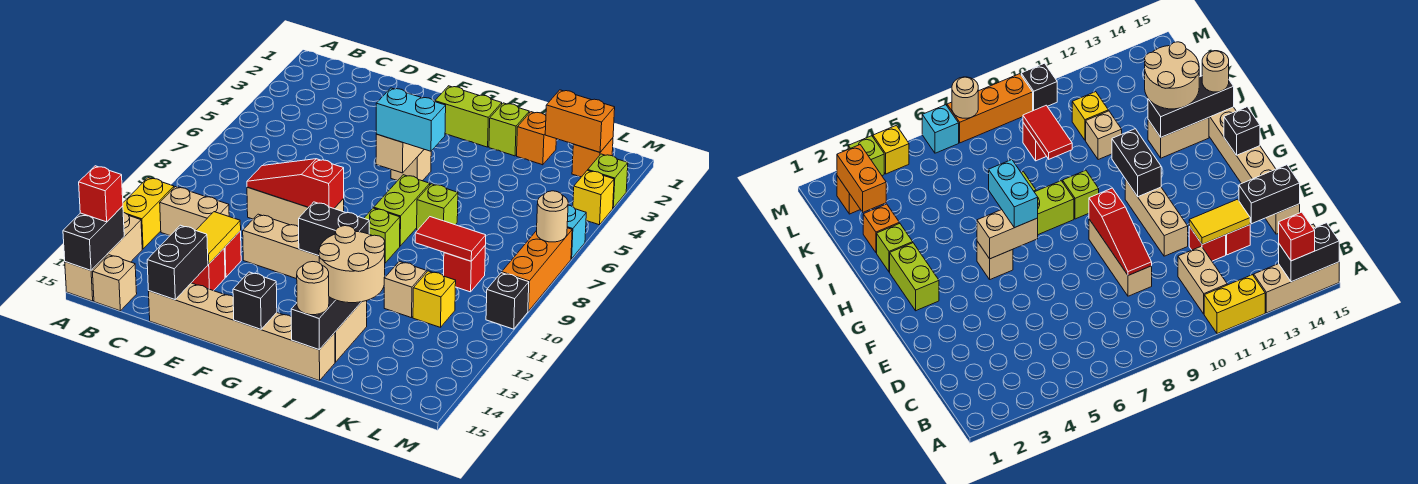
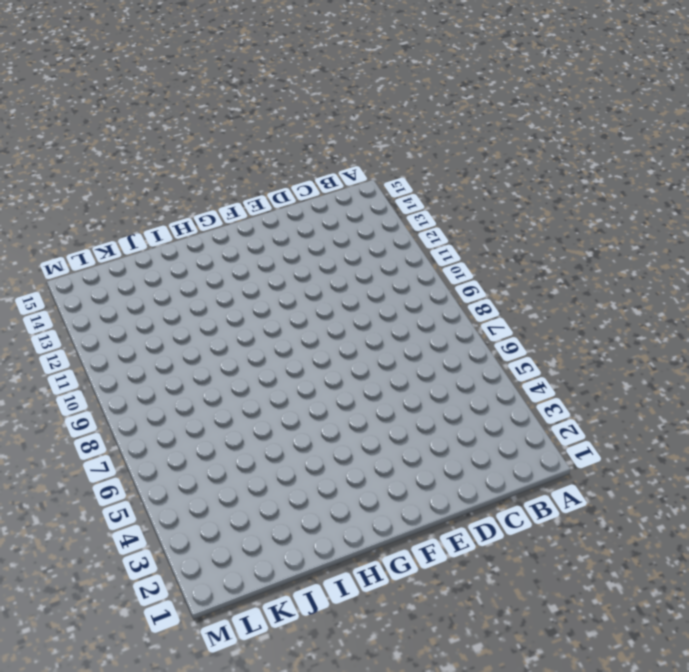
none -> yellow brick A11:A12 level 1
none -> tan brick A13:A15 level 1
none -> tan brick B11:C11 level 1
none -> tan brick B15 level 1

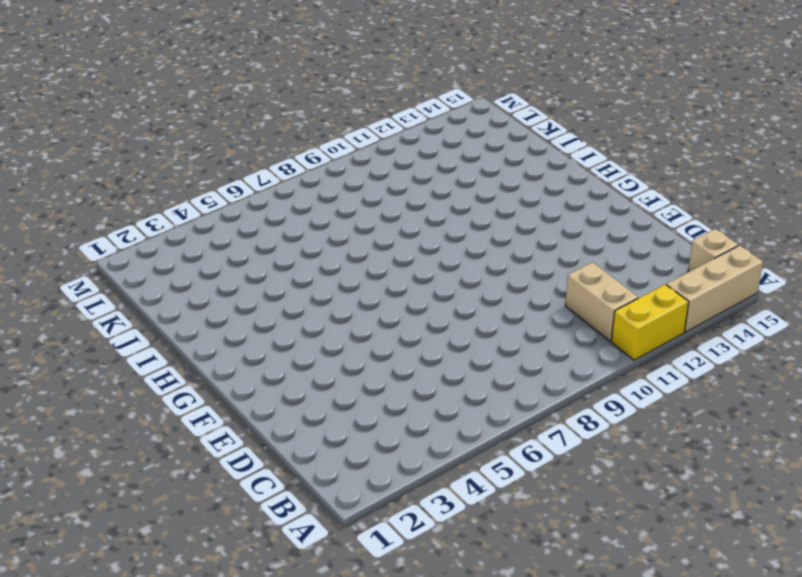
none -> tan brick D9:F9 level 1
none -> red brick D12 level 1
none -> red brick D13 level 1
none -> tan brick D15:I15 level 1

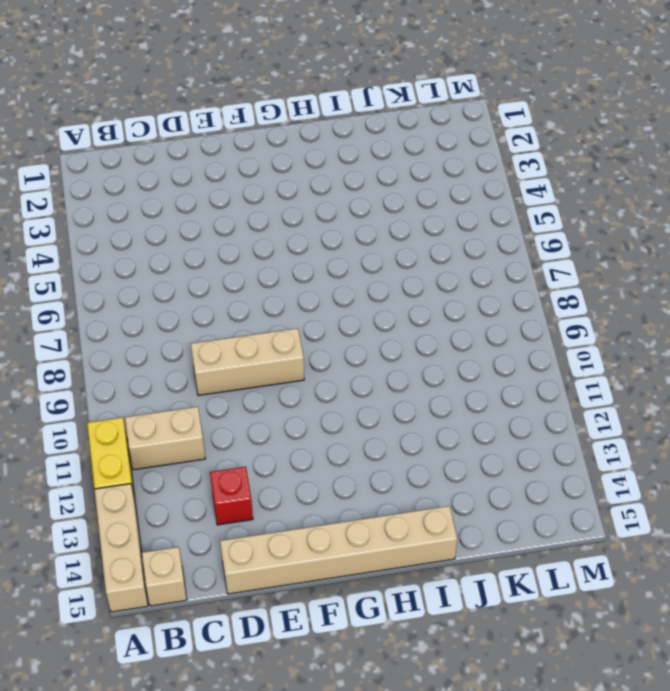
none -> red brick D12 level 1
none -> tan brick E11:G11 level 1
none -> lime brick G2:H2 level 1
none -> tan brick G5 level 1

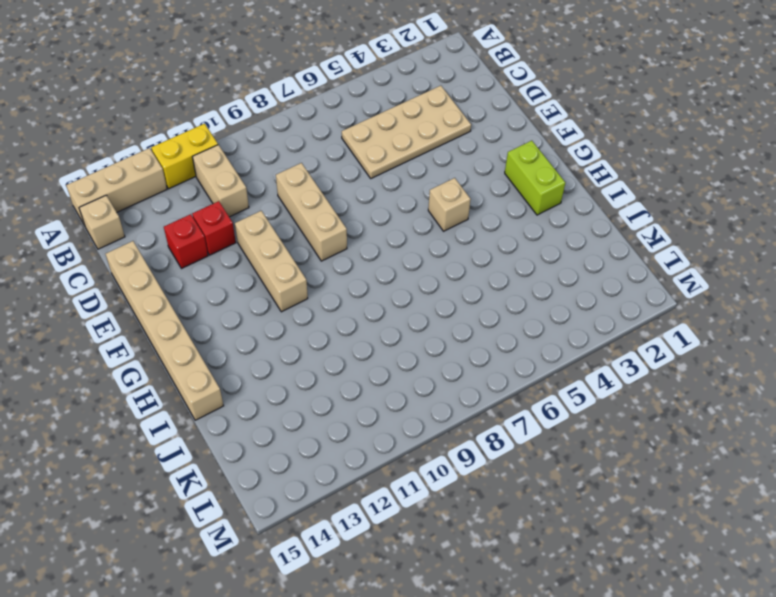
tan plate C3:D6 level 1 -> none
none -> lime brick H7:H8 level 1
none -> lime brick H9 level 1
none -> lime brick I2 level 1
none -> lime brick I7 level 1

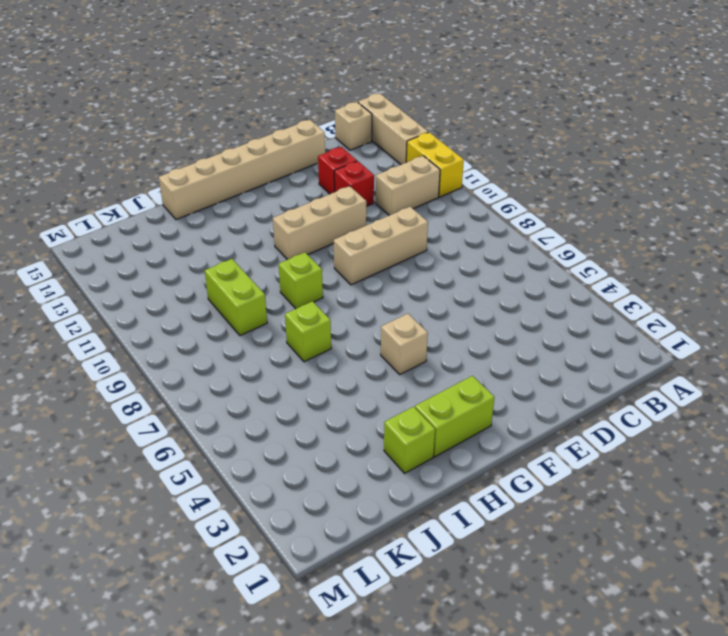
lime brick J9:J10 level 1 -> lime brick H7:H8 level 1
none -> tan brick I13:I14 level 1
none -> orange brick J2 level 1
none -> tan brick J11 level 1
none -> red brick K9 level 1

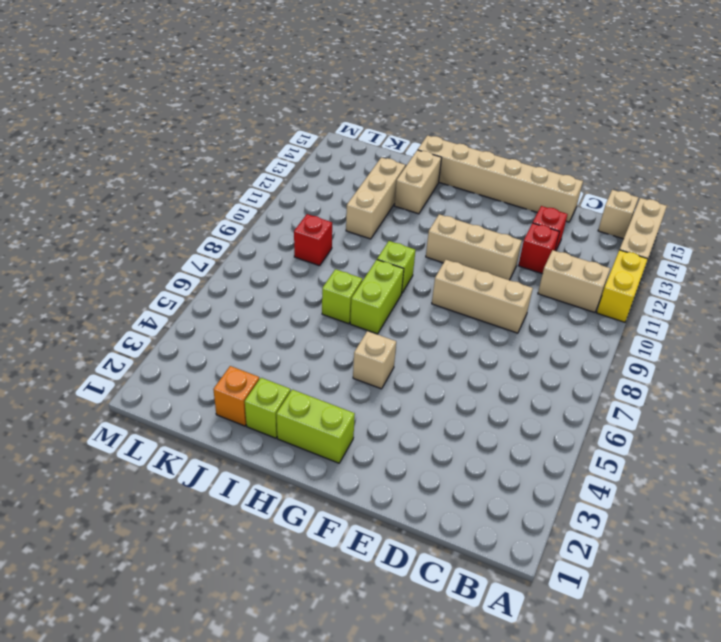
tan brick J11:J13 level 1 -> tan brick J11 level 1
none -> yellow brick K11 level 1
none -> orange brick L2 level 1
none -> lime brick M3 level 1
none -> yellow brick M4 level 1

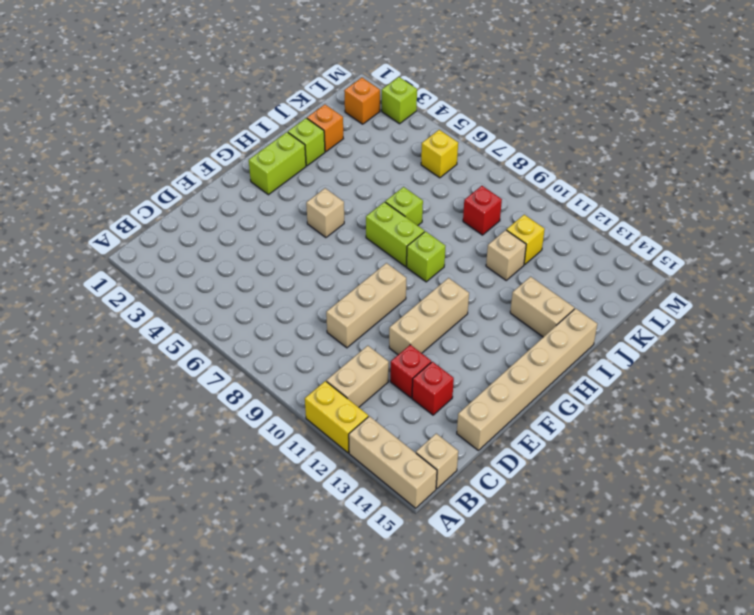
yellow brick L6 level 1 -> yellow brick M4 level 1
none -> cyan brick M6 level 1
none -> orange brick M7:M9 level 1
none -> black brick M10 level 1
none -> black brick A14:A15 level 2

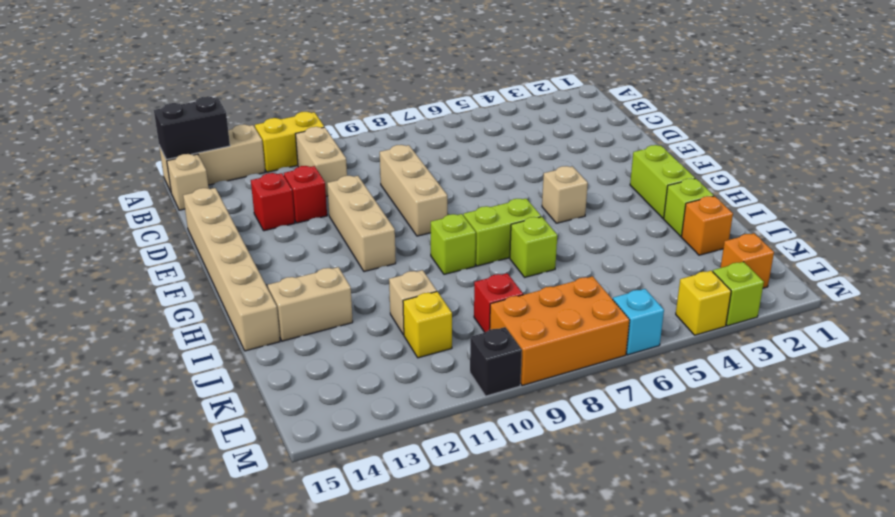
orange brick L7:M9 level 1 -> orange brick M7:M9 level 1
none -> red slope D9:F9 level 2 top F
none -> yellow tile D12:D13 level 2
none -> black brick D14:D15 level 2
none -> tan brick G5:G6 level 2

